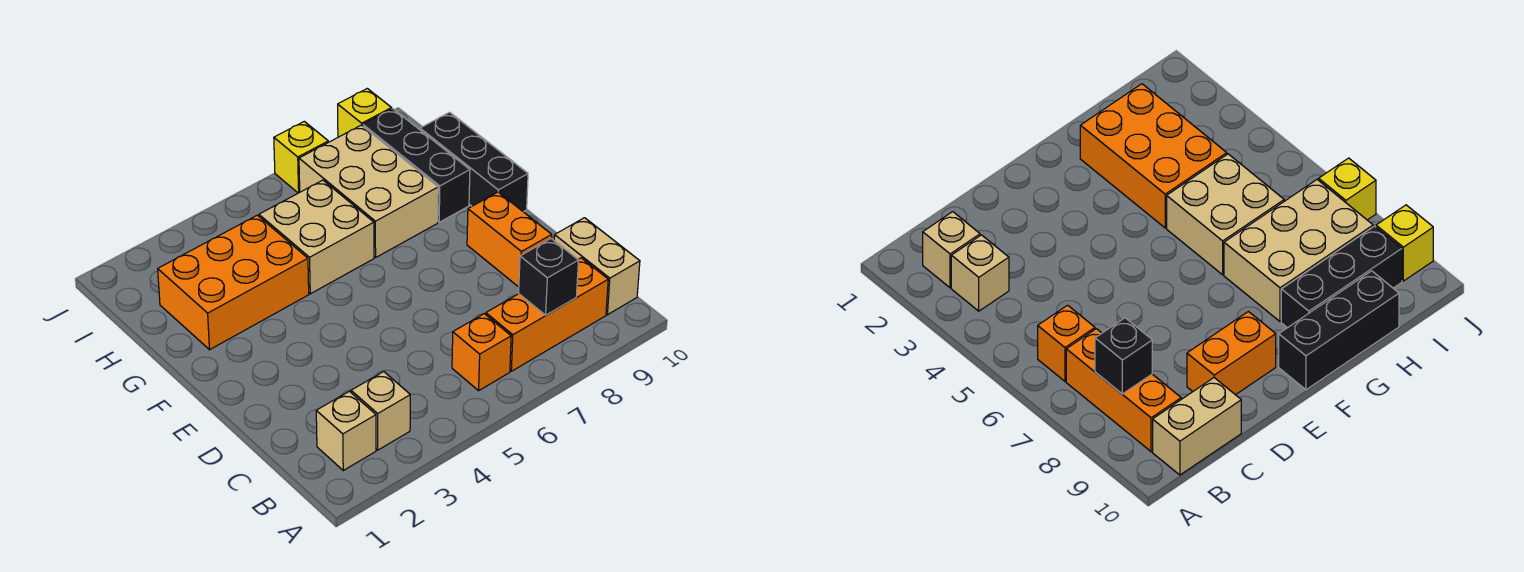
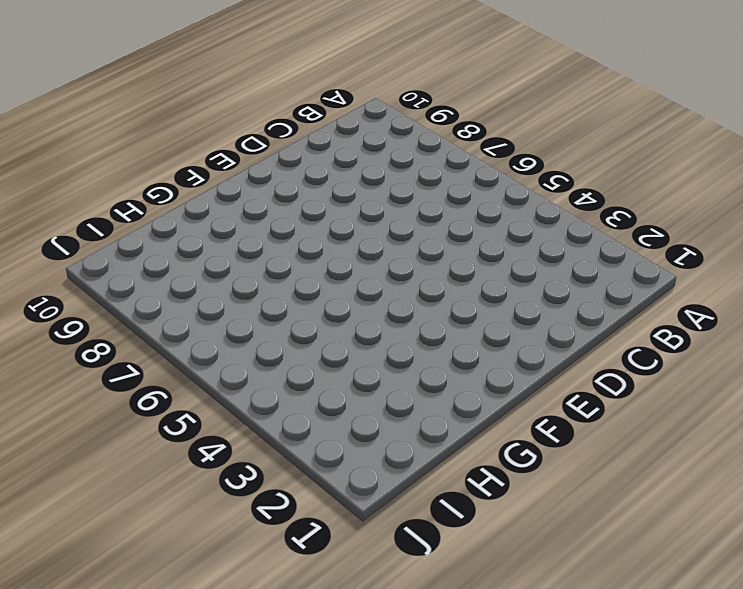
none -> tan brick B2 level 1
none -> tan brick B3 level 1
none -> orange brick B6 level 1

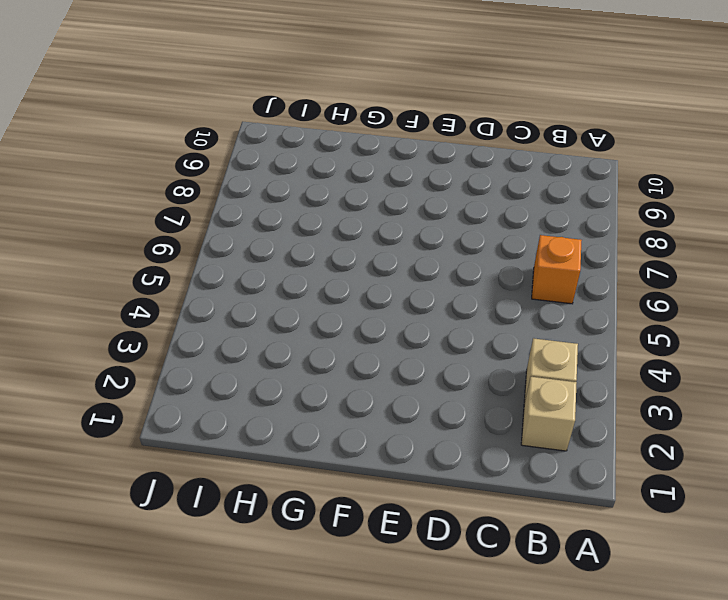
none -> orange brick B7:B9 level 1
none -> tan brick B10:C10 level 1
none -> orange brick D9:E9 level 1

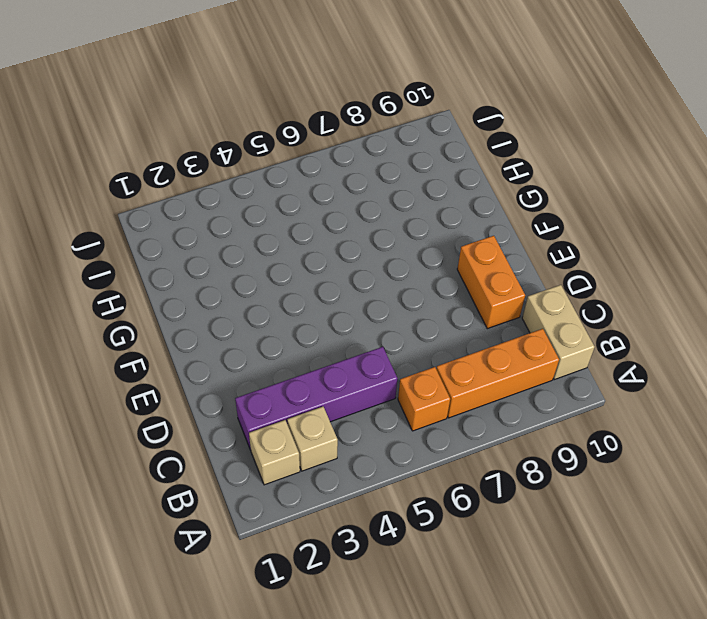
purple brick C2:C5 level 1 -> none
none -> black brick F10:H10 level 1
none -> orange brick G2:H4 level 1
none -> tan brick G5:H6 level 1

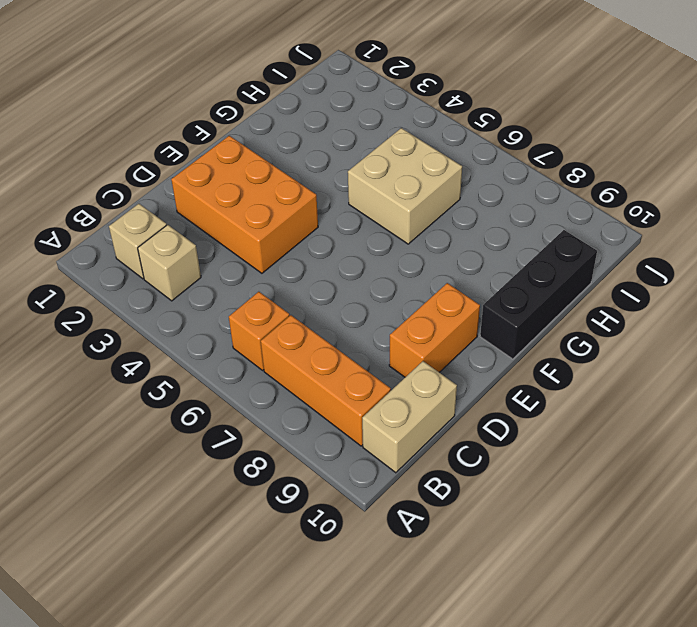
orange brick D2:E4 level 1 -> orange brick G2:H4 level 1
none -> tan brick G7:I8 level 1
none -> black brick G9:I9 level 1
none -> yellow brick J7 level 1

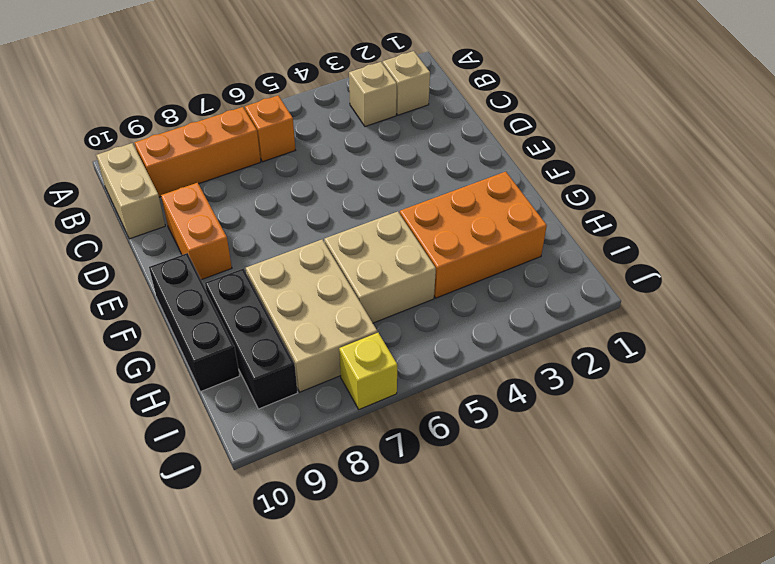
none -> yellow brick J9 level 1
none -> black brick B8 level 2

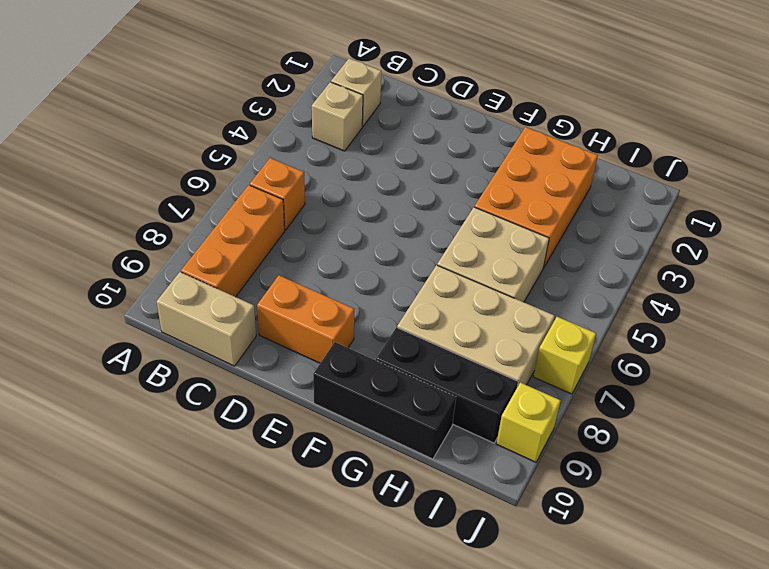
none -> black brick B8 level 2

